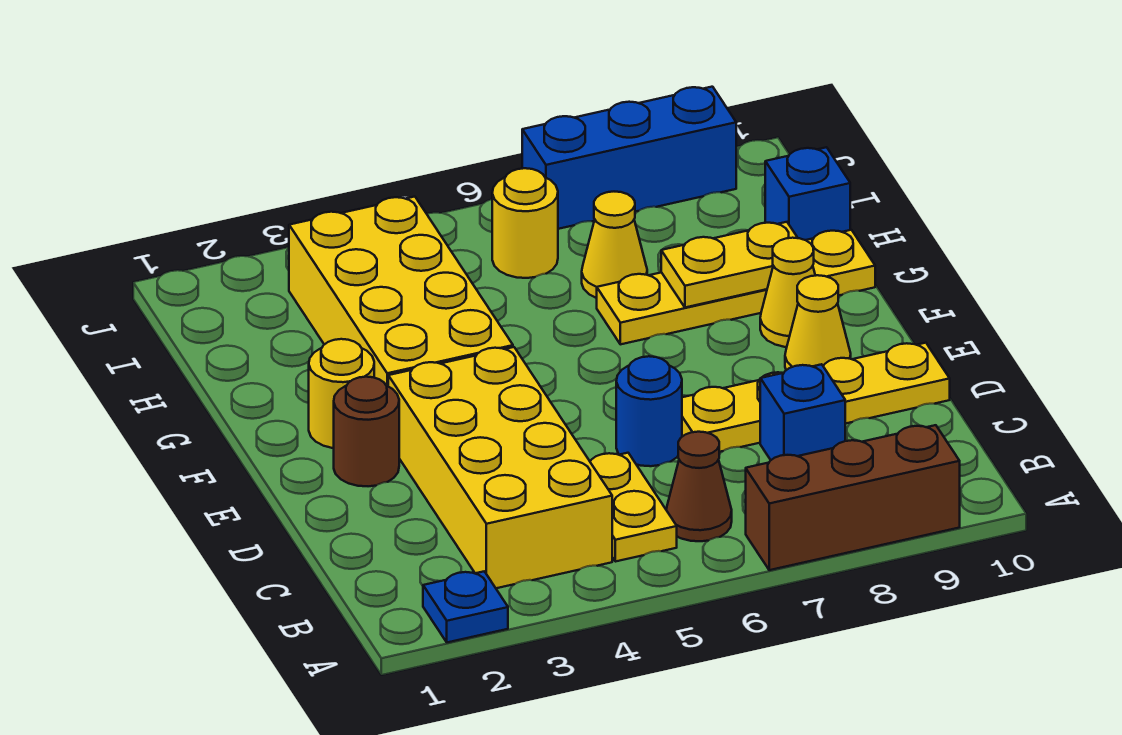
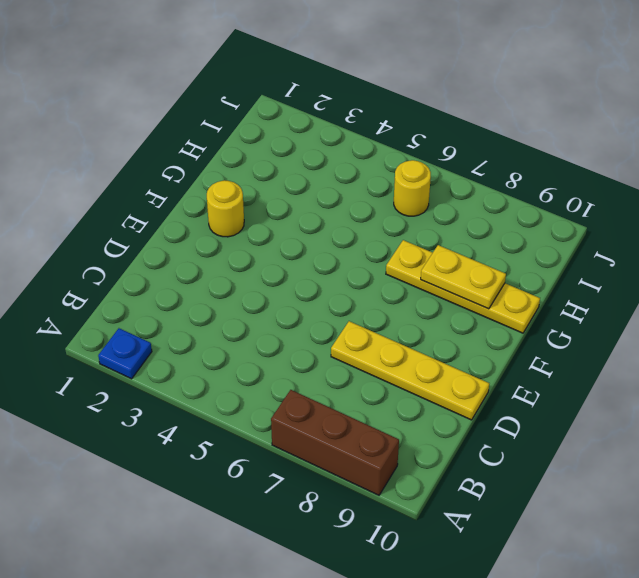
none -> yellow brick B3:E4 level 1
none -> yellow plate B5:C5 level 1
none -> brown cone B6 level 1

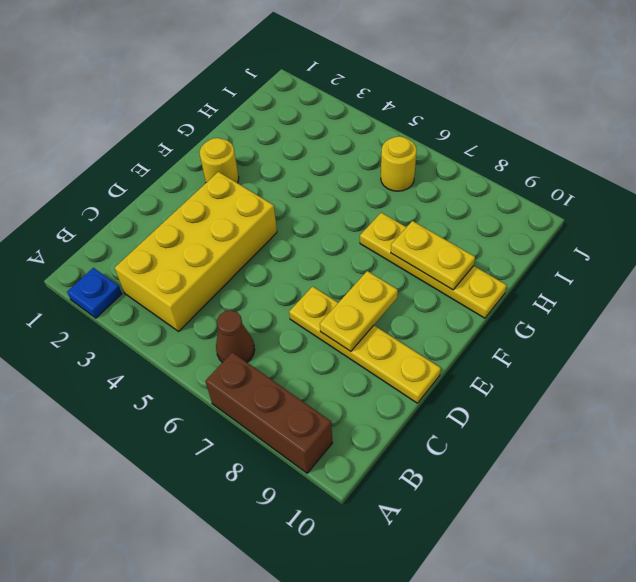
yellow plate D8:E8 level 2 -> yellow plate B5:C5 level 1
none -> blue brick C8 level 1
none -> blue round brick D6 level 1
none -> brown round brick E2 level 1

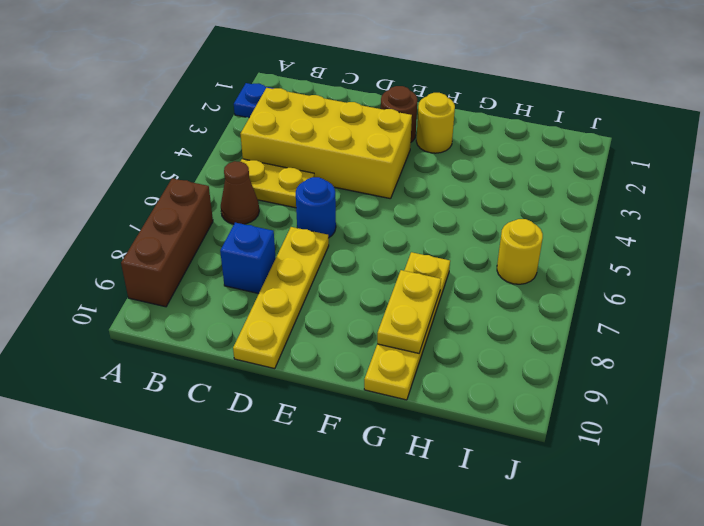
none -> yellow cone E9 level 1
none -> yellow brick F3:I4 level 1
none -> yellow cone F9 level 1

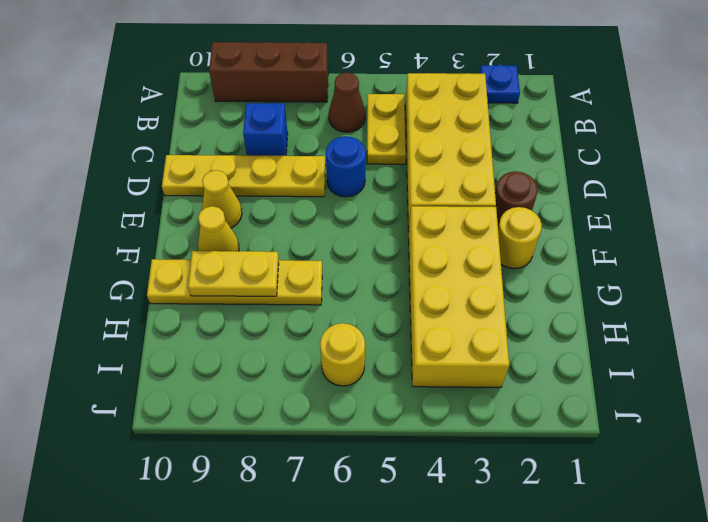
none -> yellow cone H7 level 1
none -> blue brick H10 level 1
none -> blue brick J7:J9 level 1

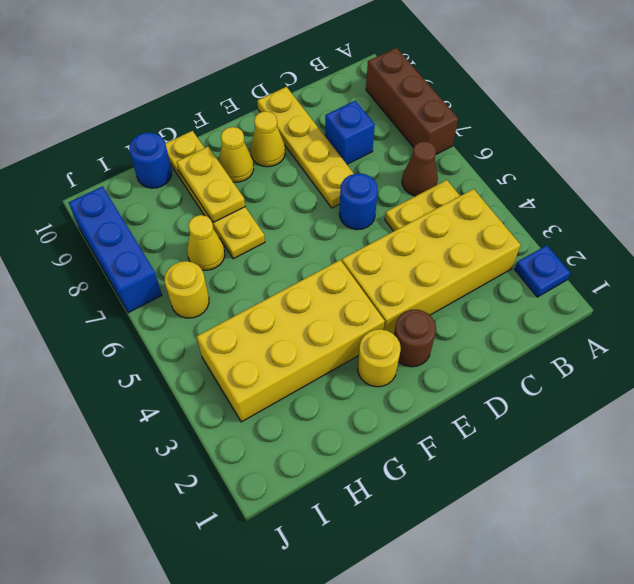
blue round brick H10 level 1 -> blue brick H10 level 1

